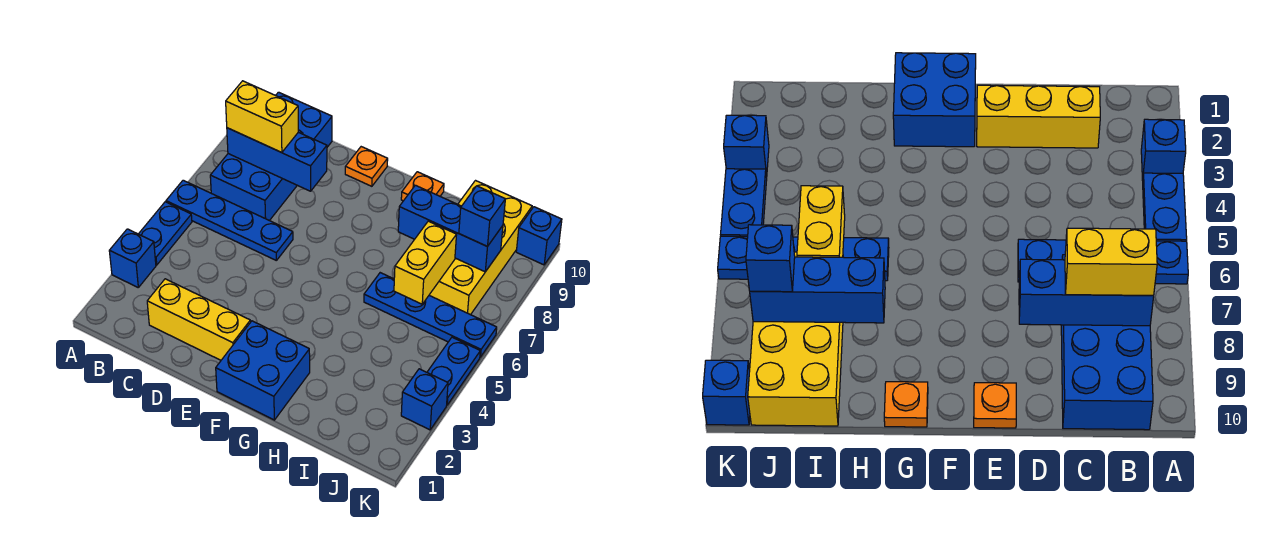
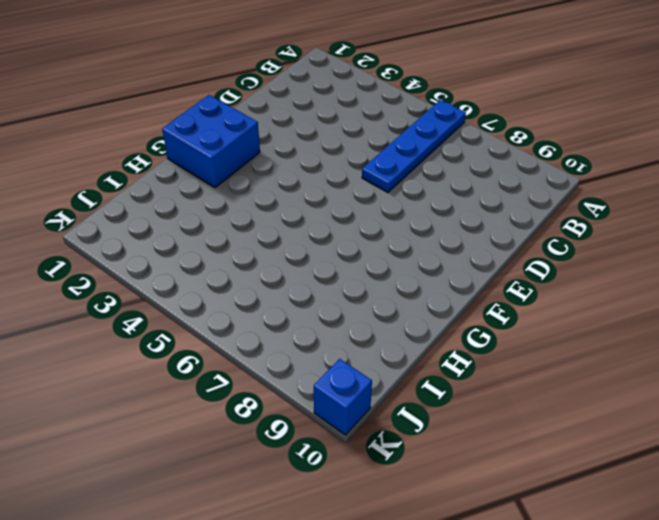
none -> blue brick A3 level 1
none -> blue plate A4:A5 level 1
none -> blue brick B7:C10 level 1

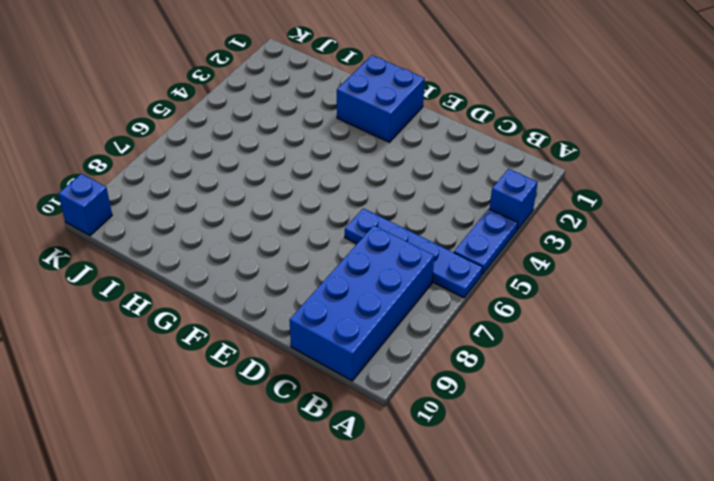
none -> yellow brick C2:E2 level 1
none -> orange plate E10 level 1
none -> orange plate G10 level 1

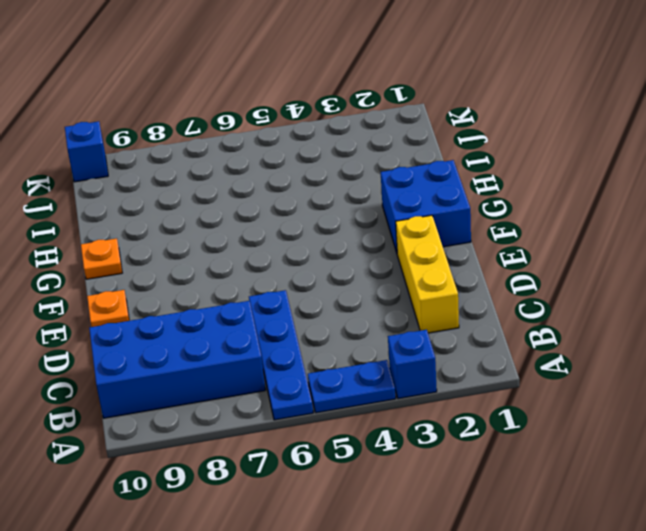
none -> blue plate H6:K6 level 1
none -> yellow brick I7:J10 level 1
none -> blue brick K3 level 1

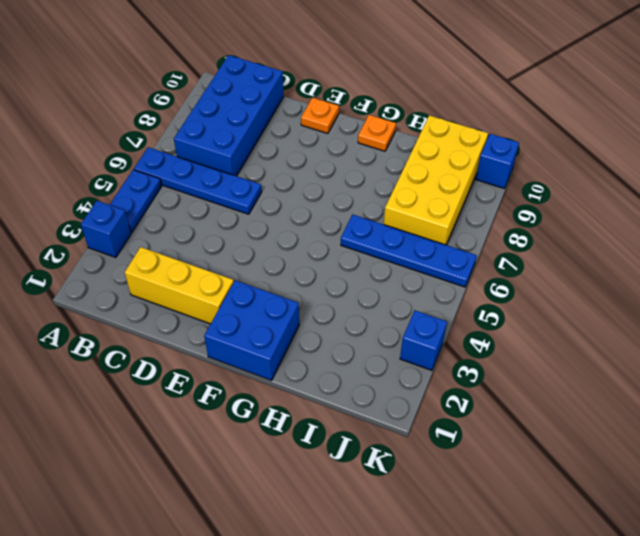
none -> blue plate K4:K5 level 1
none -> blue brick B8:D8 level 2
none -> blue brick H8:J8 level 2

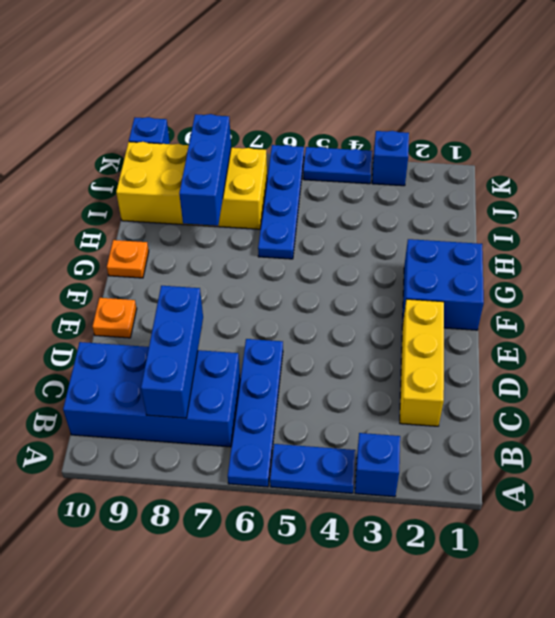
none -> yellow brick I6:I7 level 2
none -> yellow brick B8:C8 level 3
none -> blue brick J8 level 3

